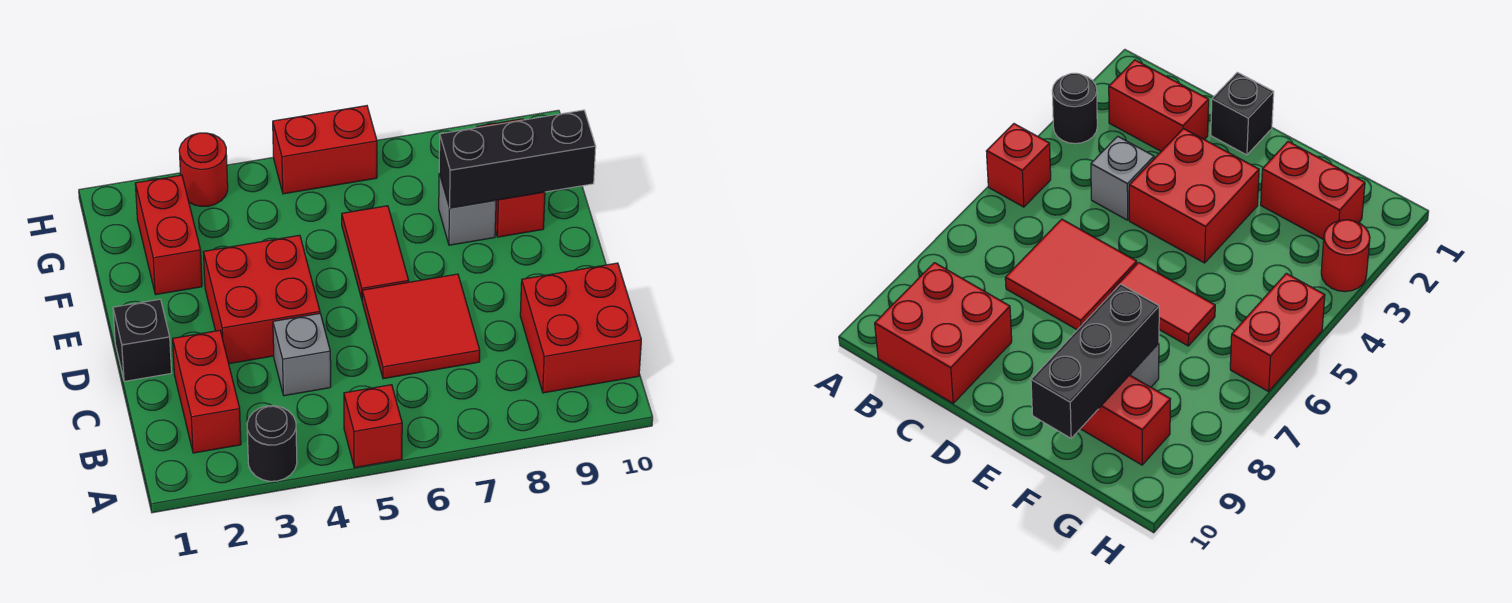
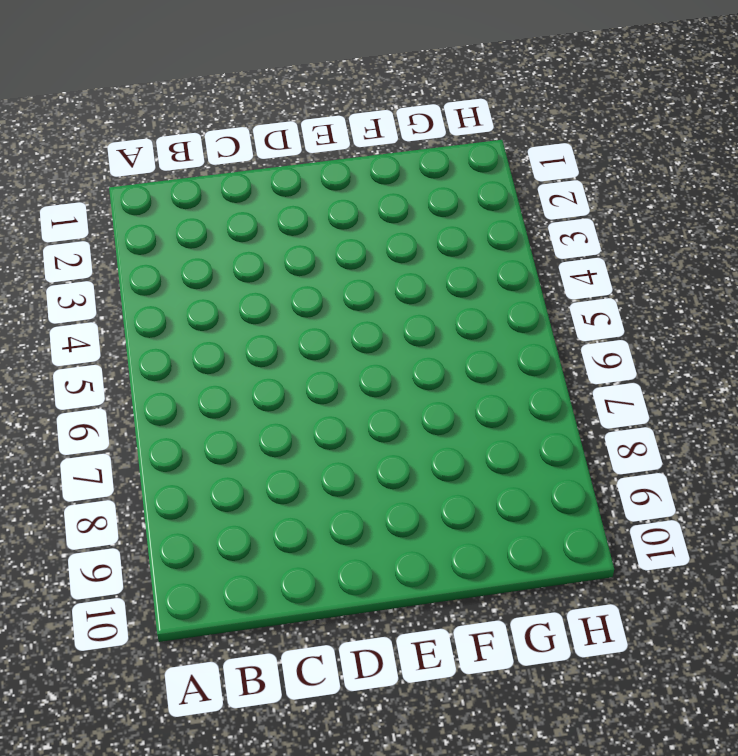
none -> black round brick A3 level 1
none -> red brick A5 level 1
none -> red brick B2:C2 level 1

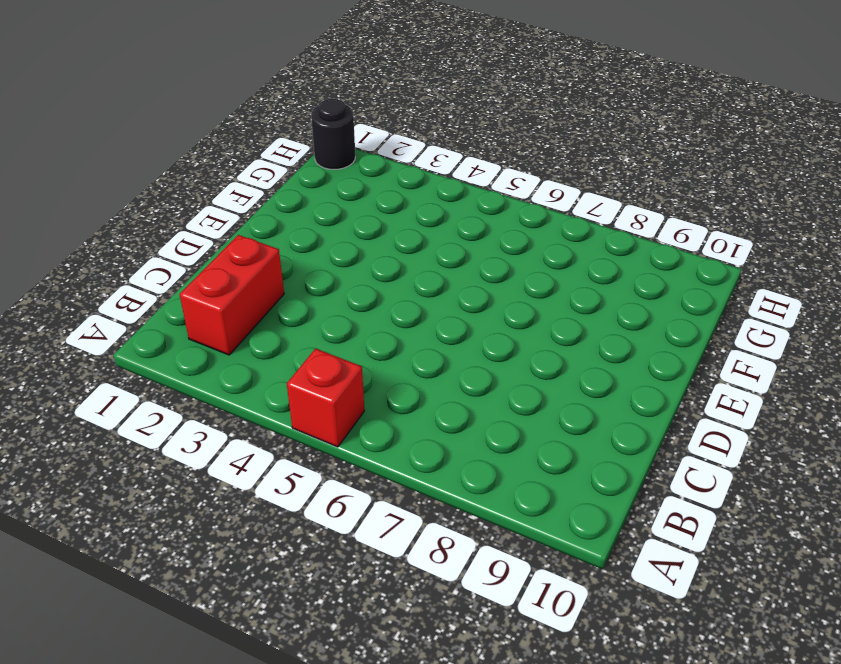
black round brick H1 level 1 -> black round brick A3 level 1
none -> red brick B9:C10 level 1
none -> grey brick C4 level 1
none -> red tile C6:D7 level 1

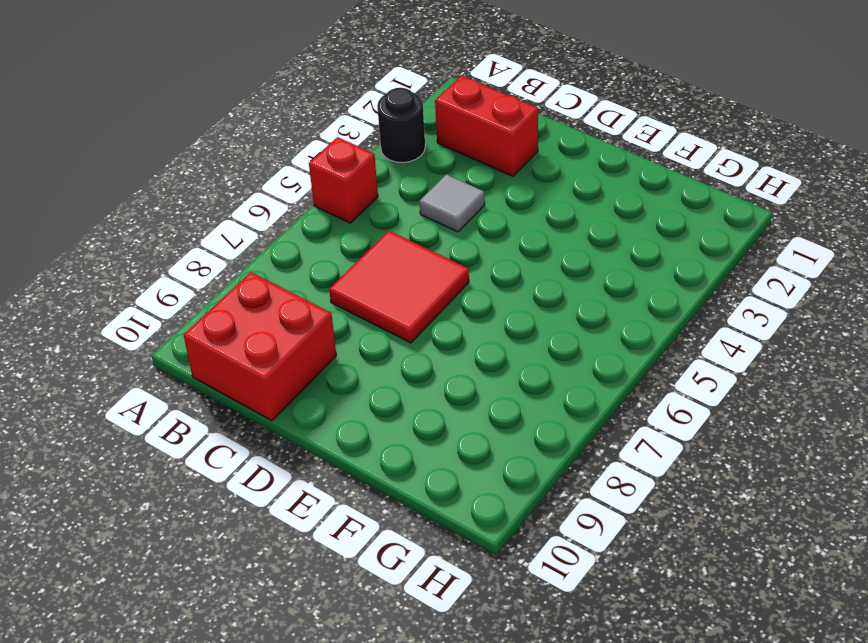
grey tile C4 level 1 -> grey brick C4 level 1
none -> black brick D1 level 1
none -> red brick D3:E4 level 1
none -> red tile E6:F6 level 1

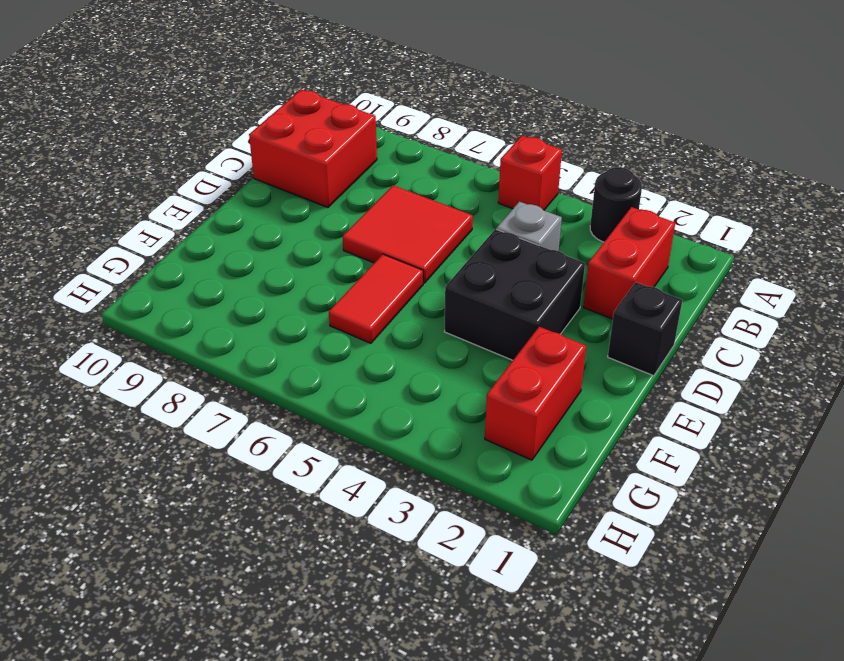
black brick D3:E4 level 1 -> red brick D3:E4 level 1
none -> grey brick F8 level 1
none -> red brick F9:G9 level 1
none -> red round brick H3 level 1

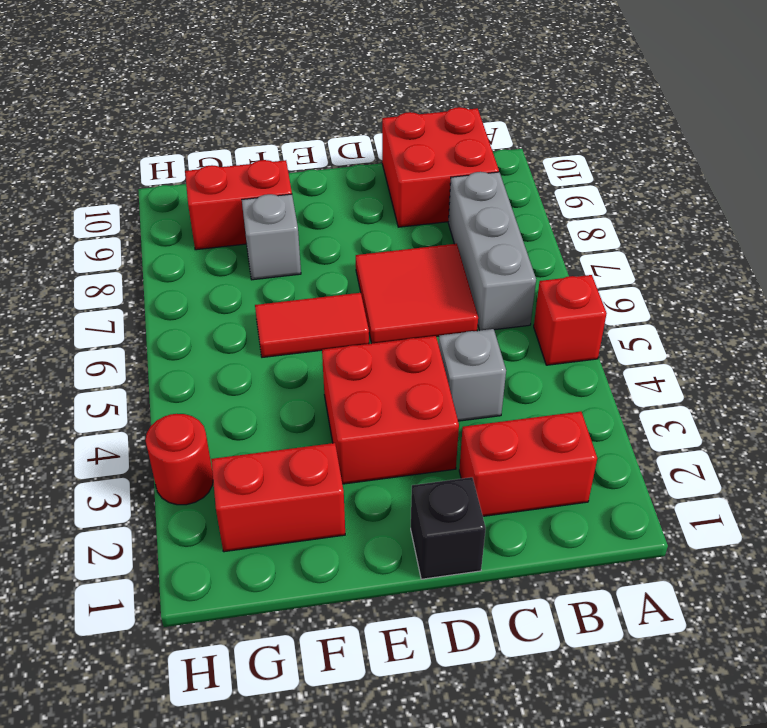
grey brick B6:B8 level 1 -> none
none -> black round brick A3 level 1
none -> red brick H5:H6 level 1
none -> black brick F8:F10 level 2

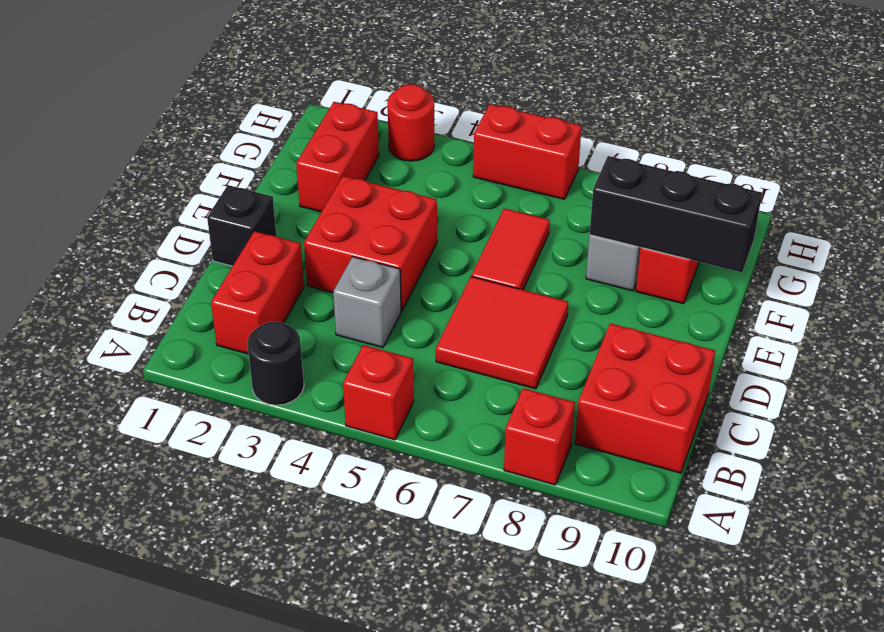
red brick A8 level 1 -> none

